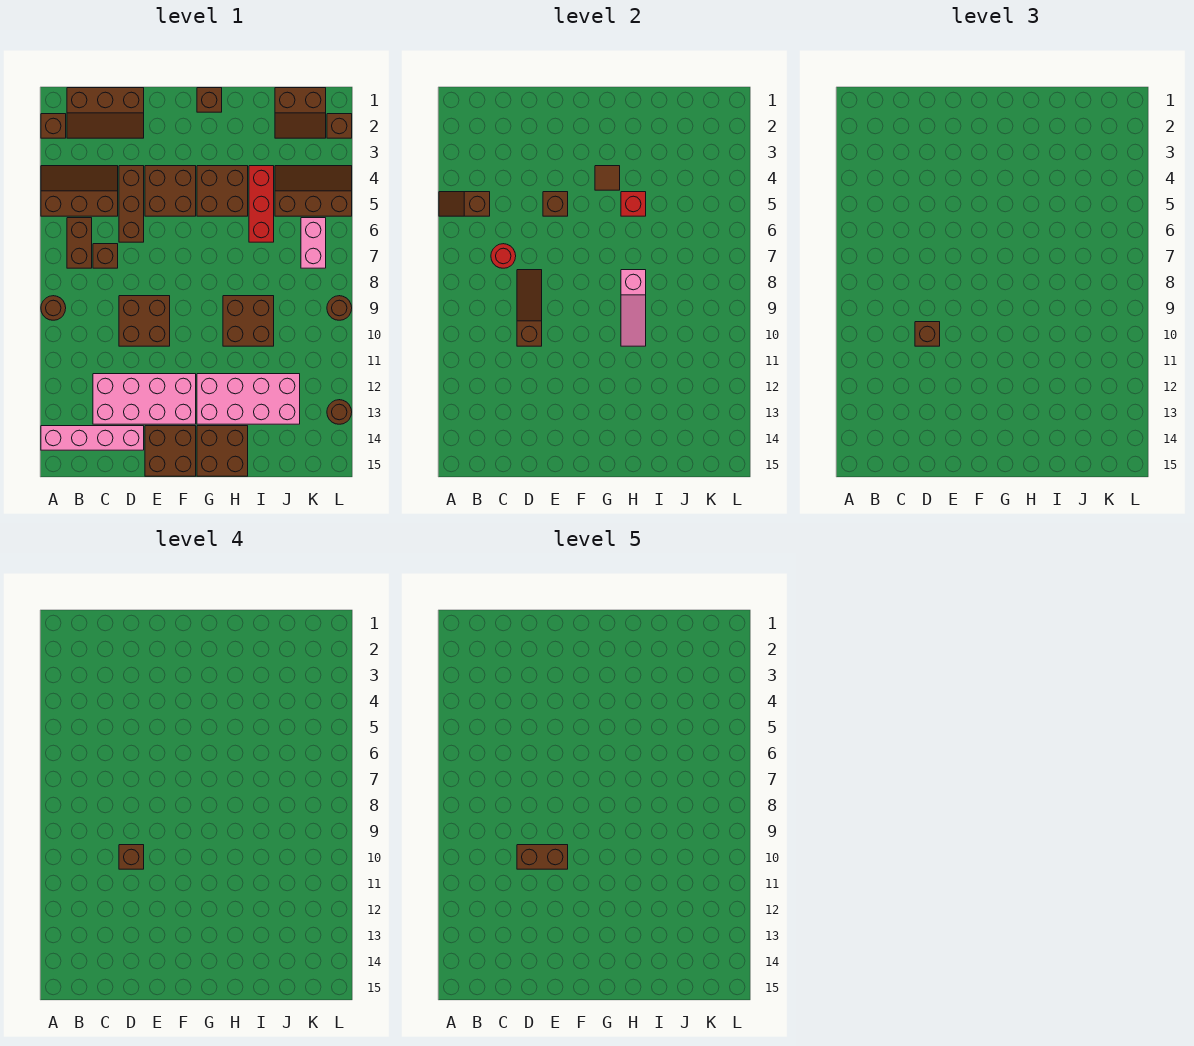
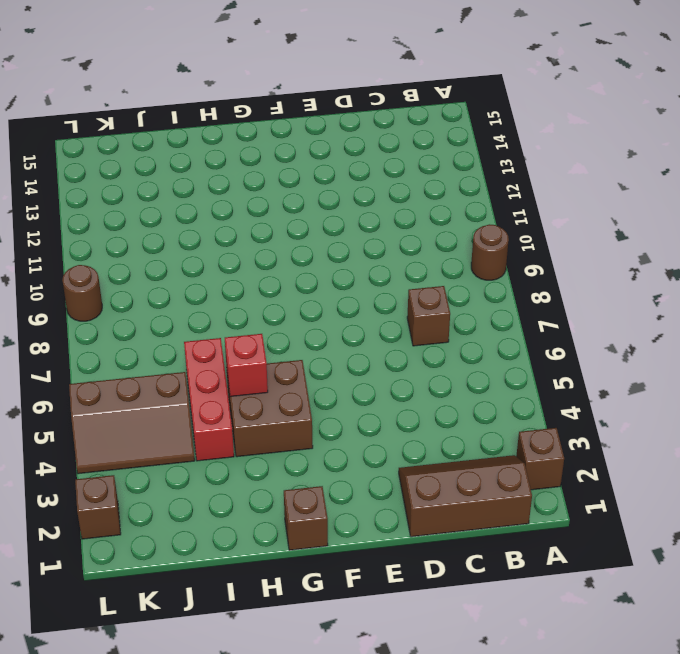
none -> brown slope A4:C5 level 1 top 5
none -> pink brick A14:D14 level 1
none -> brown brick B6:B7 level 1
none -> pink brick C12:F13 level 1

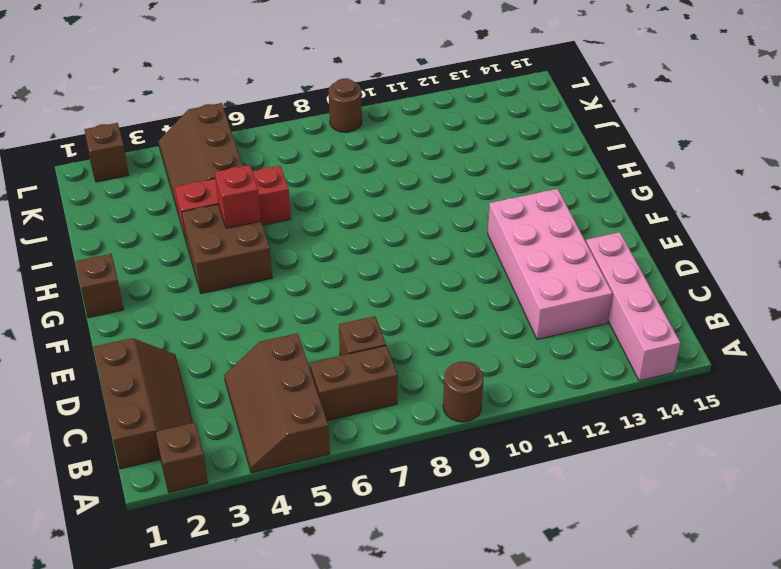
none -> brown brick D4:D6 level 1
none -> brown brick D9:E10 level 1
none -> brown brick E4:F5 level 1
none -> brown brick E14:F15 level 1

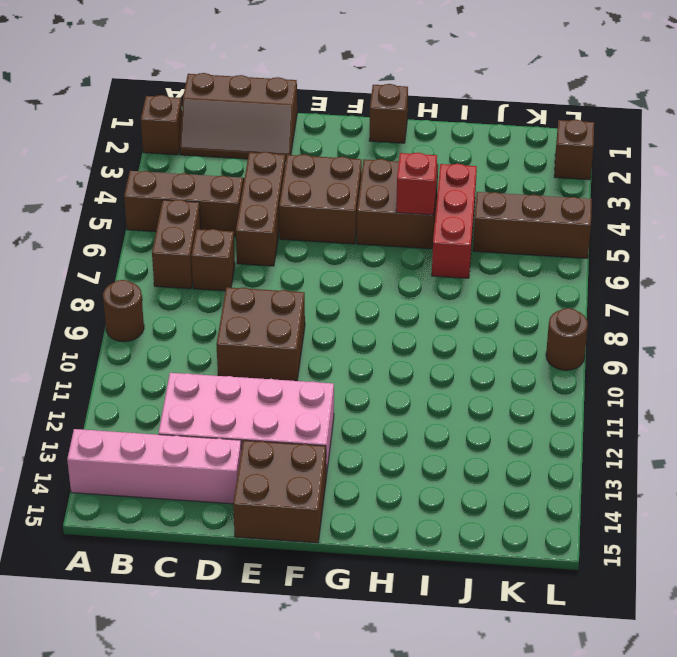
none -> pink brick G12:J13 level 1
none -> brown brick G14:H15 level 1
none -> brown brick H9:I10 level 1
none -> brown slope J1:K2 level 1 top 1

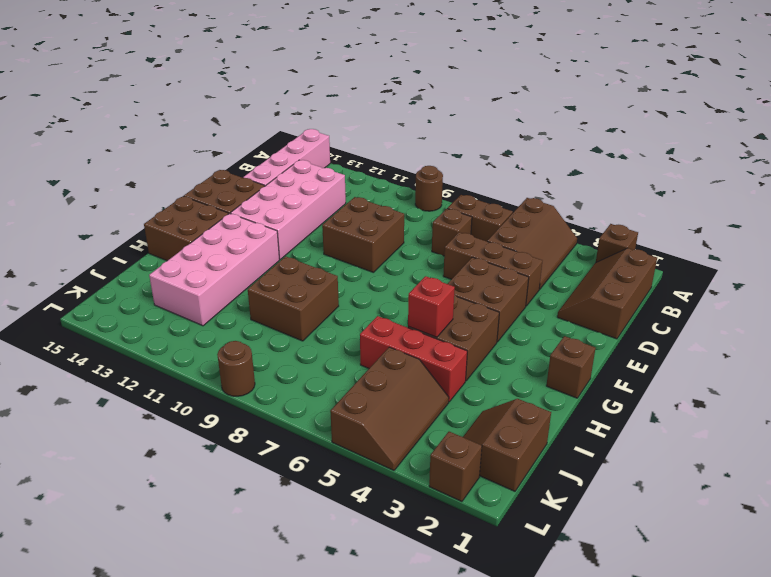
none -> pink brick K6:K7 level 1
none -> brown round brick L13 level 1
none -> brown slope A5:B5 level 2 top B
none -> red round brick C7 level 2

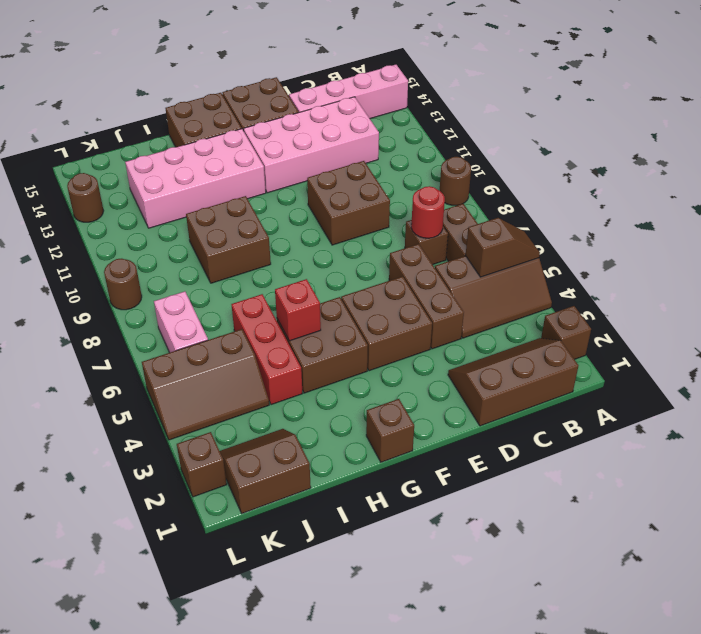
none -> brown slope D8:D10 level 2 top 10
none -> brown brick E5 level 2
none -> brown tile G4 level 2
none -> pink slope H8:H10 level 2 top 8

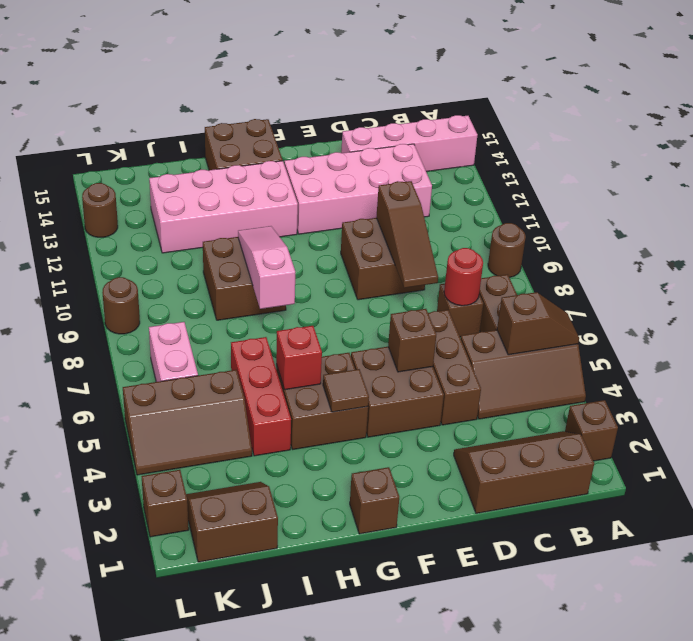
none -> brown brick E14:F15 level 1
none -> brown brick D10 level 3
none -> brown brick D10 level 4
none -> brown brick D10:E10 level 5

